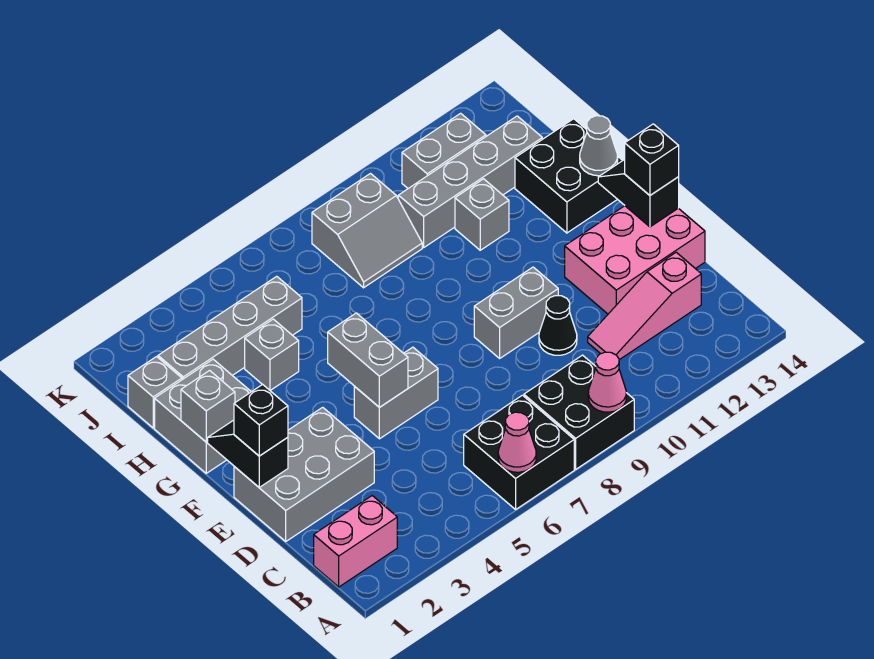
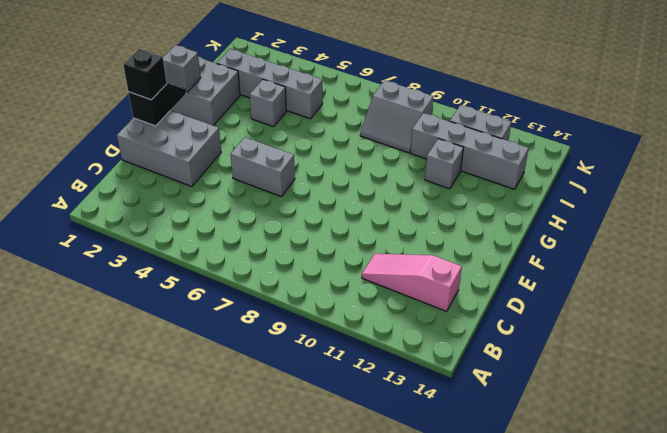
none -> black brick A6:B7 level 1
none -> black brick A8:B9 level 1
none -> pink brick B1:B2 level 1

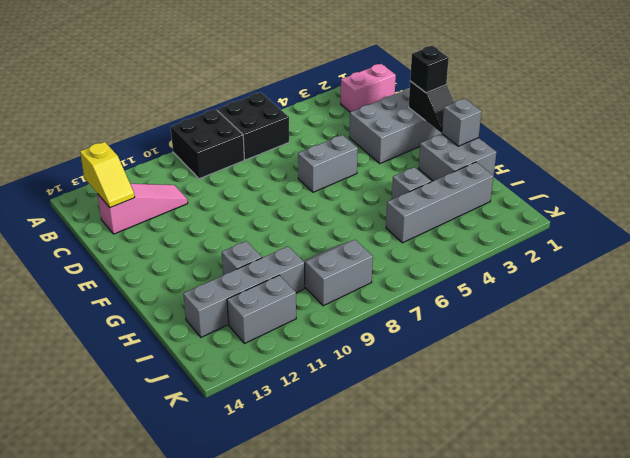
yellow slope B13:C13 level 2 top B -> none
none -> black cone D10 level 1
none -> pink brick D12:E14 level 1
none -> grey brick E9:E10 level 1

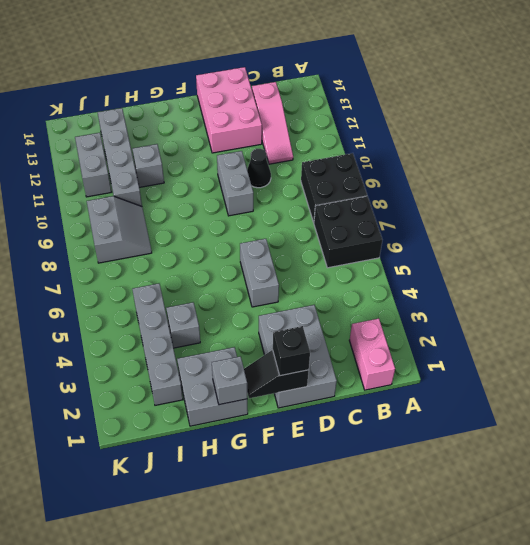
none -> black brick G13:H14 level 1
none -> grey brick I1 level 1
none -> pink cone A6 level 2

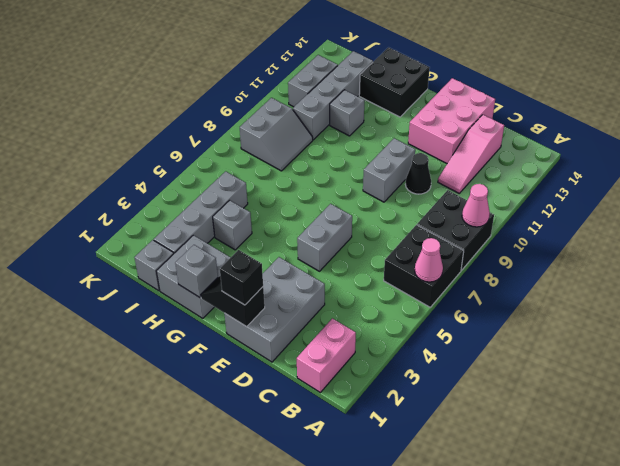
none -> grey brick E5:F5 level 2
none -> black slope E14:F14 level 2 top E
none -> grey cone G14 level 2

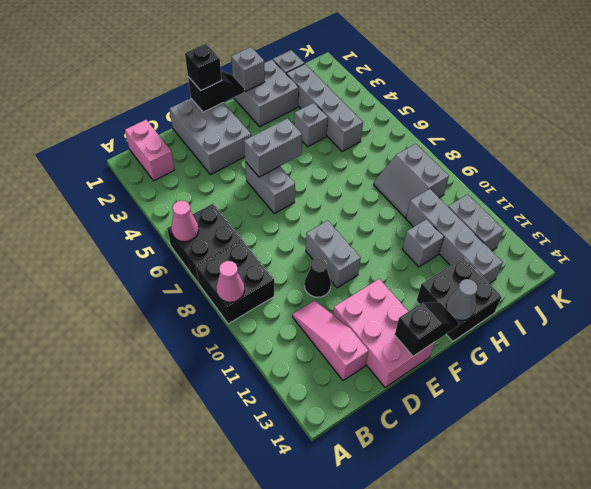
none -> black brick E14 level 3

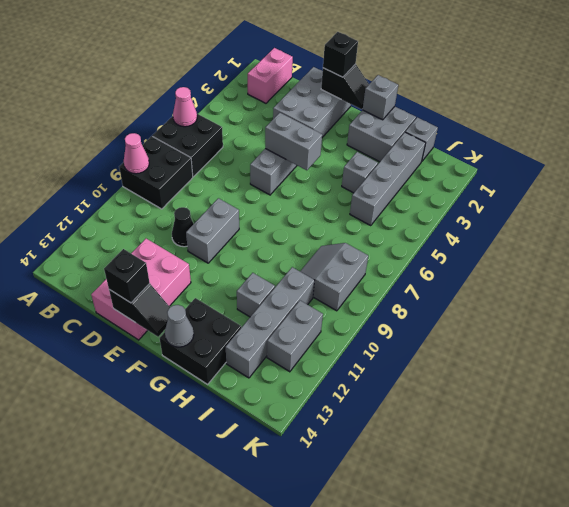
none -> pink slope C11:C13 level 1 top 13

